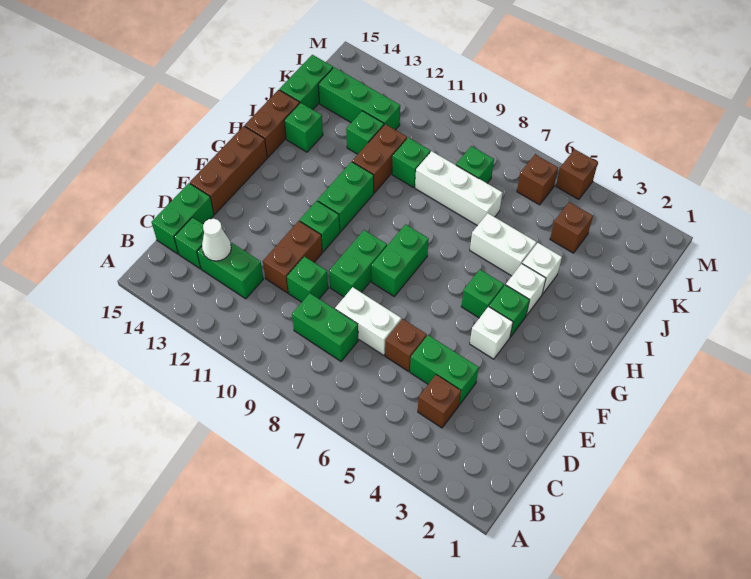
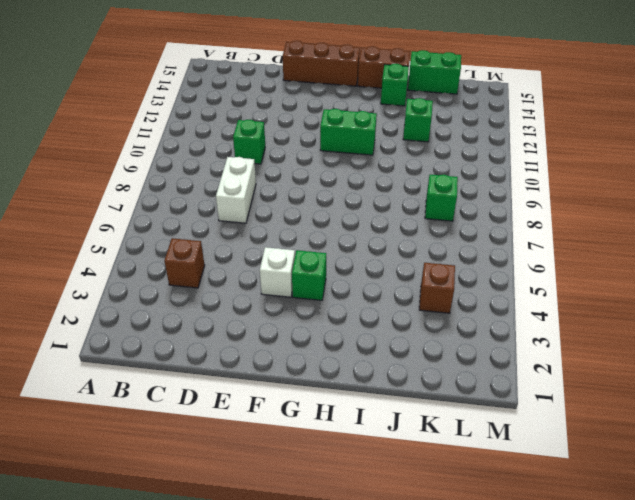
none -> green brick C8:C9 level 1
none -> green brick C12:C13 level 1
none -> green brick C14 level 1
none -> green brick C15:D15 level 1

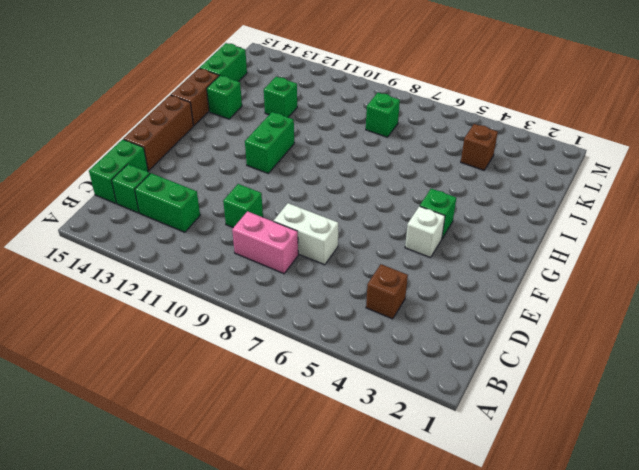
pink brick C8:C9 level 1 -> green brick C8:C9 level 1
none -> green brick D4:D5 level 1
none -> brown brick D6 level 1
none -> brown brick D11:E11 level 1
none -> green brick E9:F9 level 1

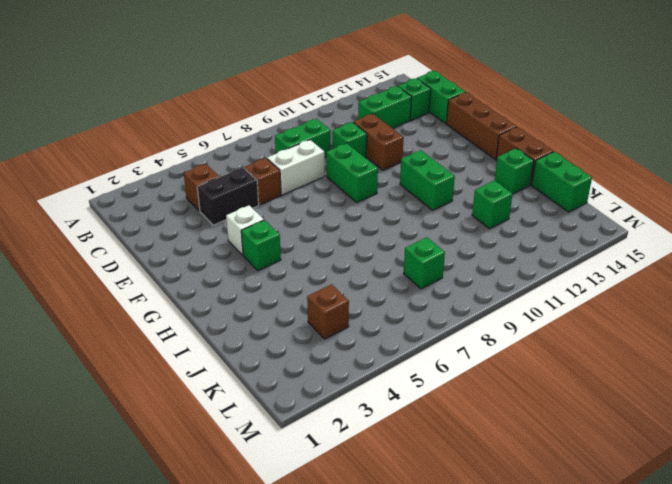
black brick D4:D5 level 1 -> green brick D4:D5 level 1
none -> green brick F8:G8 level 1
none -> green brick F11 level 1
none -> green brick G5 level 1
none -> white brick H4 level 1

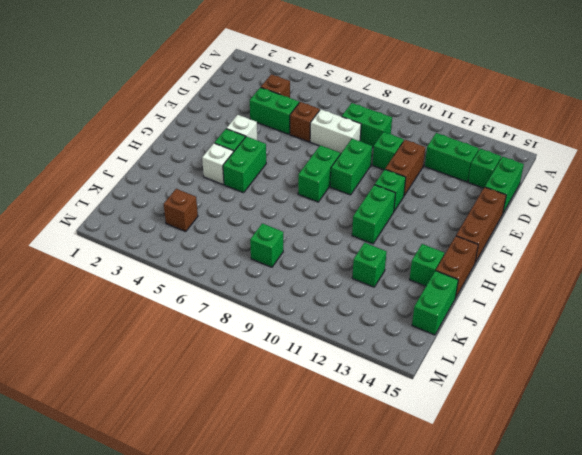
green brick G5:H5 level 1 -> green brick G5 level 1
none -> white brick I4 level 1
none -> white brick I5:I6 level 1
none -> brown brick I11:J11 level 1
none -> white brick J7:J9 level 1

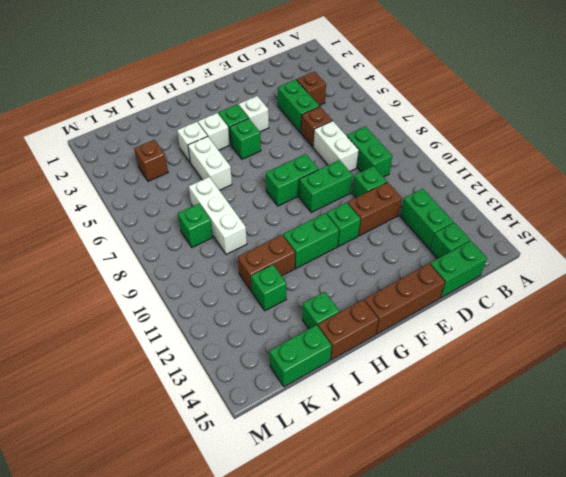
none -> green brick J10 level 1
none -> green brick K12:K14 level 1
none -> brown brick L6 level 1
none -> brown brick M5 level 1

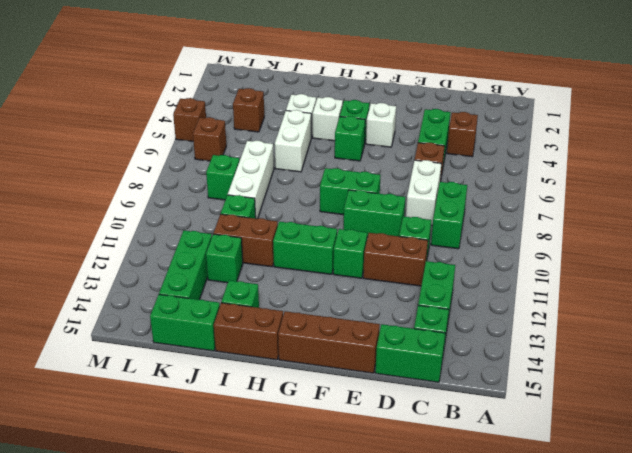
none -> white cone C13 level 2

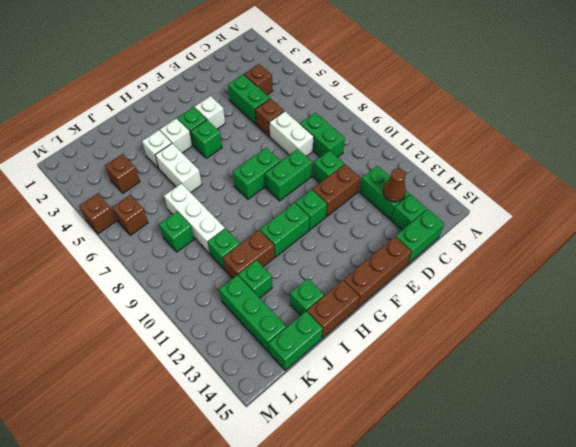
brown cone C13 level 2 -> white cone C13 level 2

